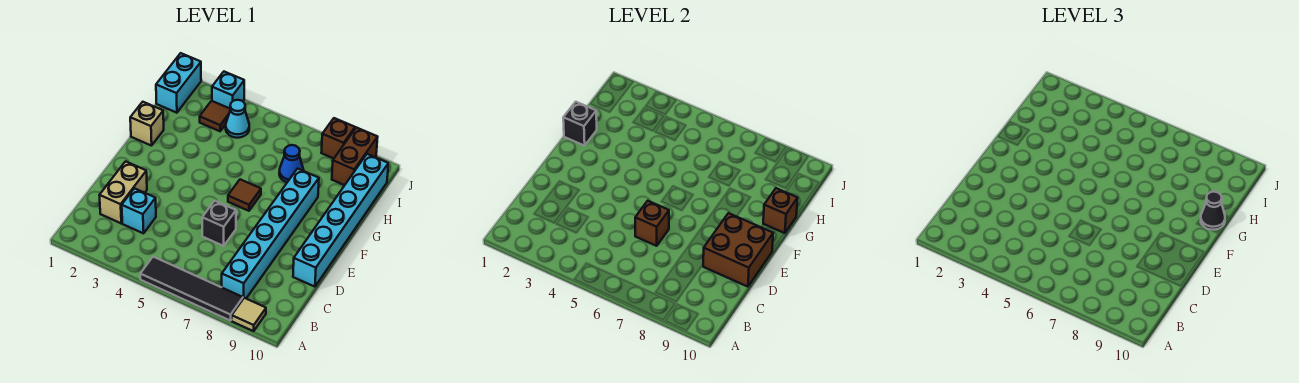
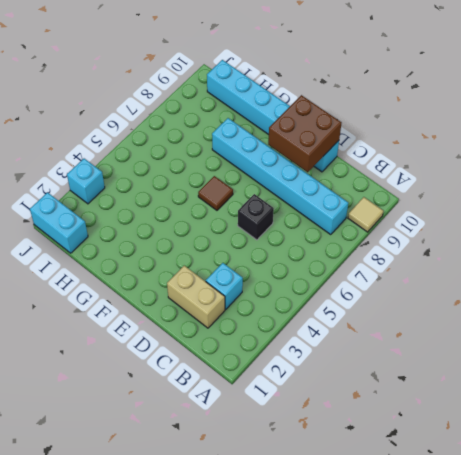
none -> black tile A5:A8 level 1
none -> tan brick G1 level 1
none -> blue cone H7 level 1

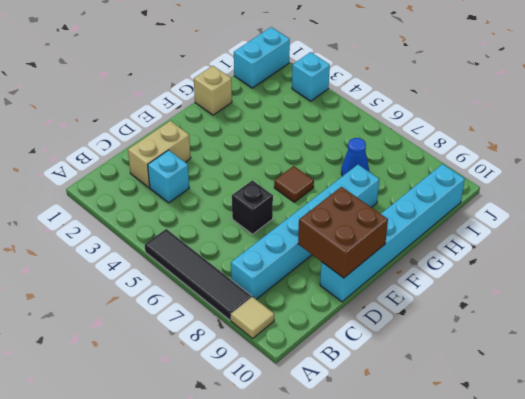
none -> brown tile I3 level 1
none -> cyan cone I4 level 1
none -> brown brick I9:J9 level 1

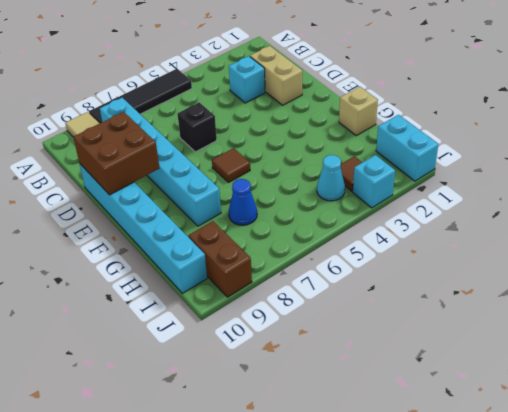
none -> brown brick J8 level 1
none -> brown brick D6 level 2
none -> black brick G1 level 2

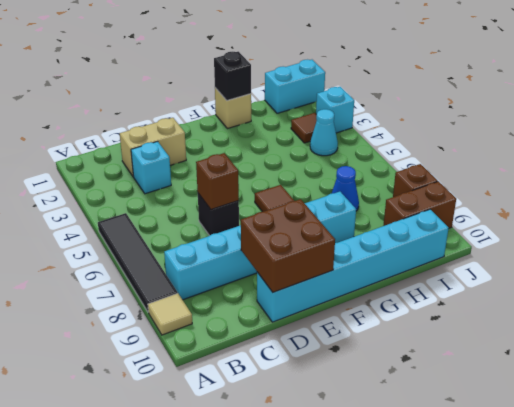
none -> brown brick G10 level 2
none -> black cone G10 level 3

